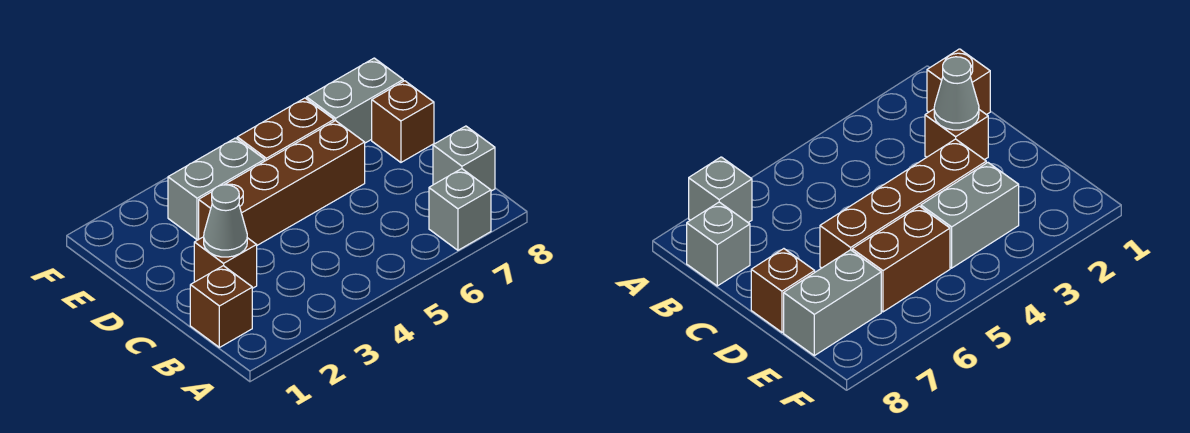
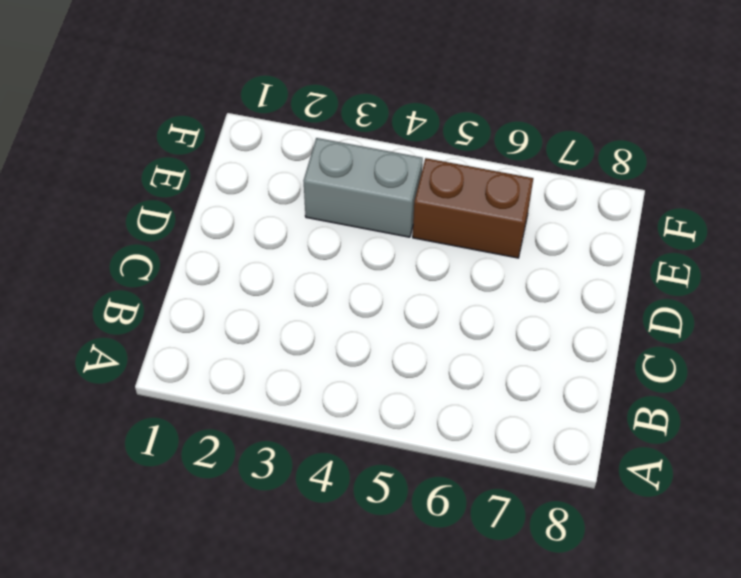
none -> grey brick A7 level 1
none -> brown brick B1 level 1

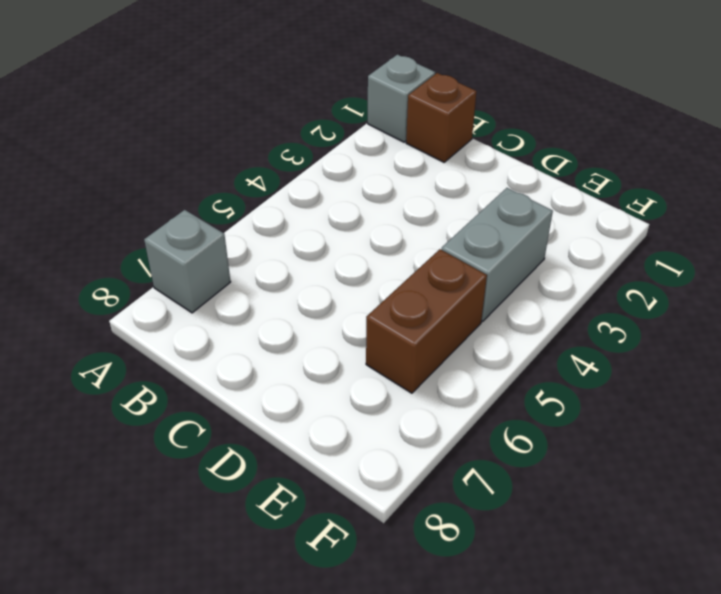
grey brick A1 level 1 -> grey brick B8 level 1
none -> brown brick C2 level 1
none -> brown brick D3:D6 level 1

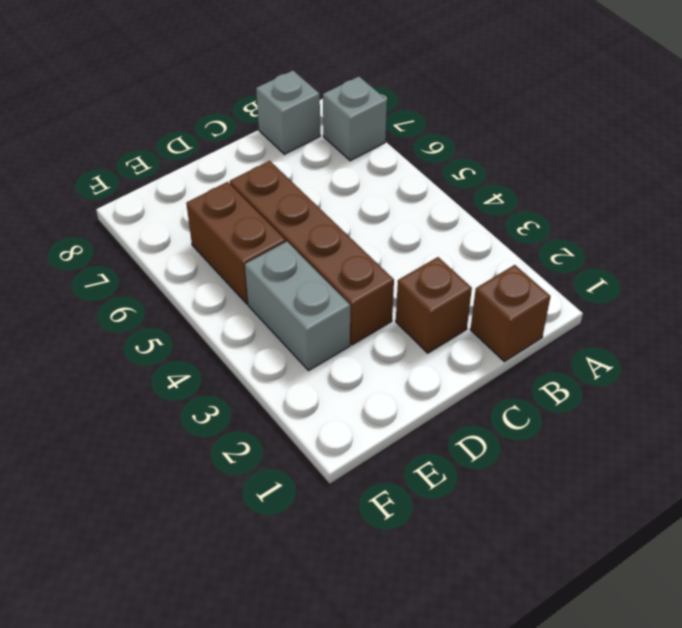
none -> brown brick D8 level 1
none -> grey brick E7:E8 level 1

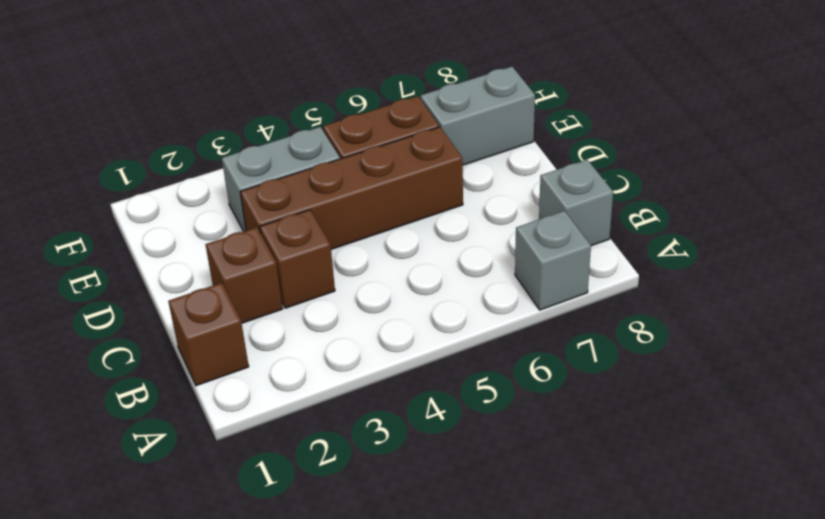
brown brick C3 level 1 -> brown brick D8 level 1
none -> grey cone C2 level 2

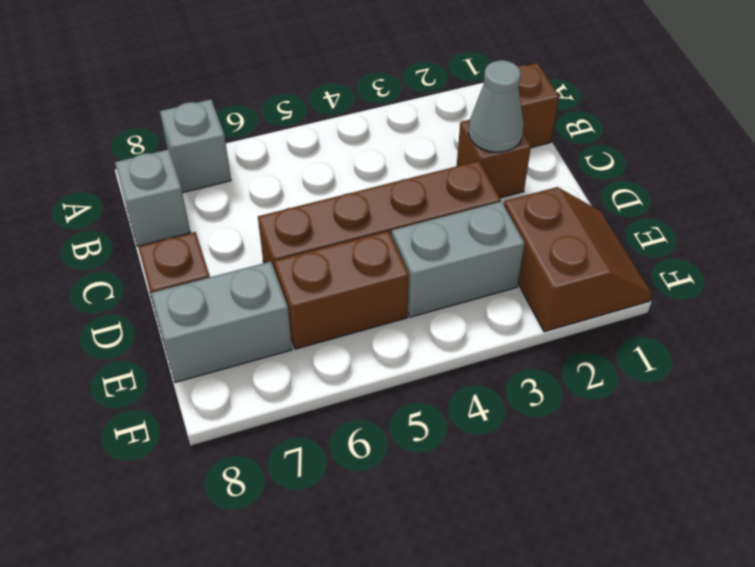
brown slope E1:F2 level 1 top 2 -> none

